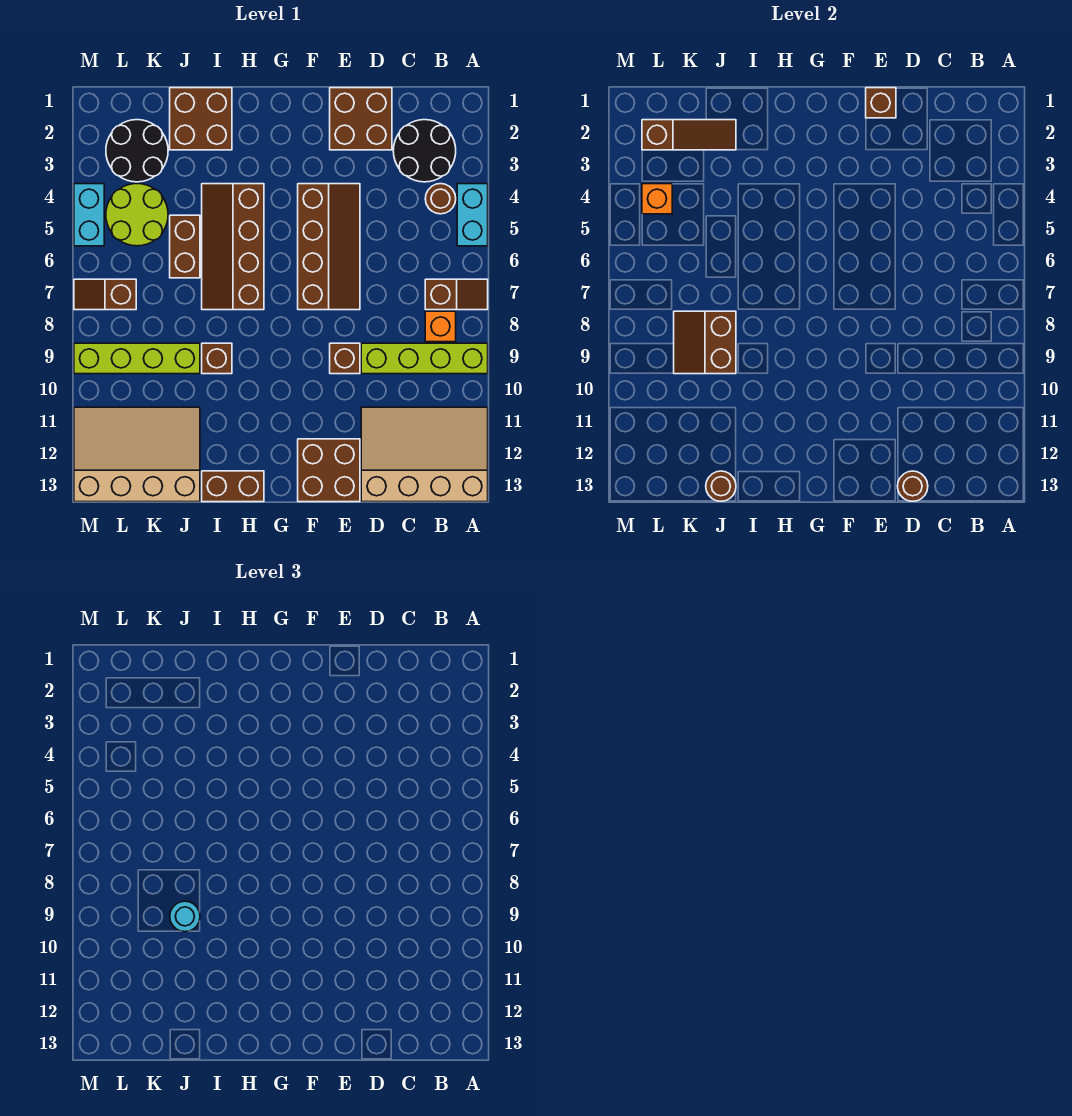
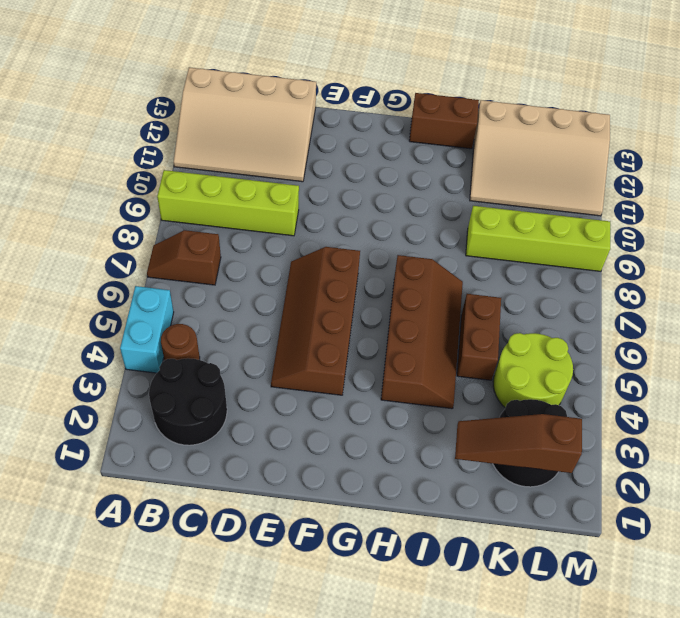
none -> orange brick B8 level 1
none -> brown brick D1:E2 level 1
none -> brown brick E9 level 1

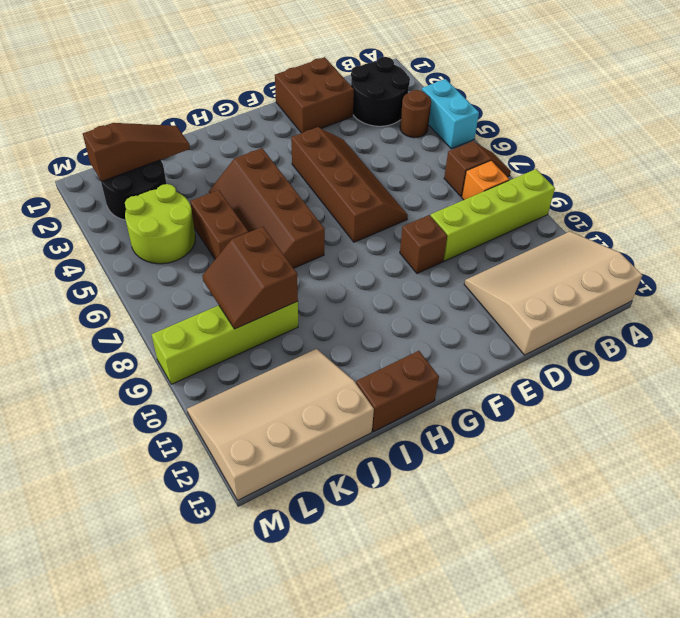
none -> brown brick E12:F13 level 1
none -> brown brick I1:J2 level 1
none -> brown brick I9 level 1

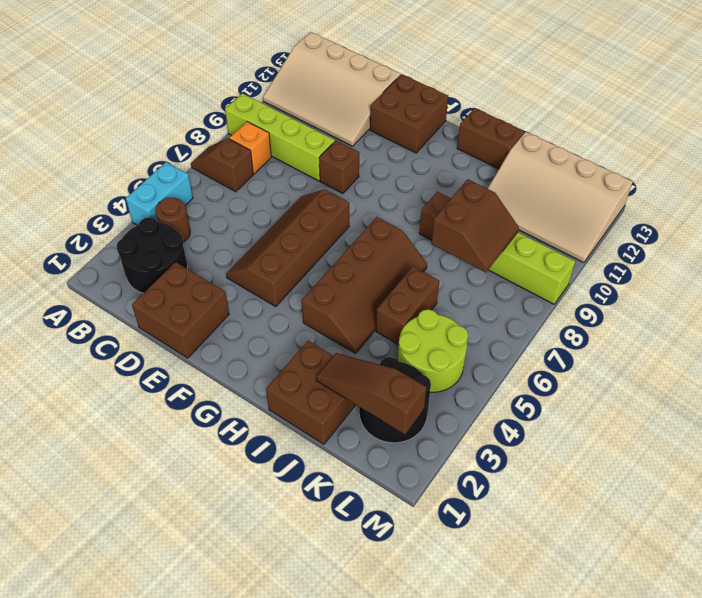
none -> brown slope L7:M7 level 1 top L
none -> cyan brick M4:M5 level 1
none -> brown round brick D13 level 2

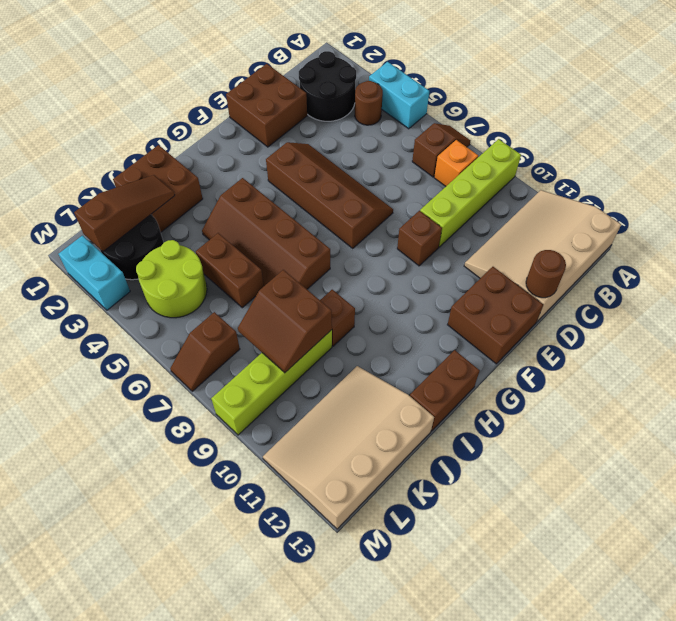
cyan brick M2:M3 level 1 -> cyan brick M4:M5 level 1
none -> brown brick E1 level 2
none -> brown round brick J13 level 2
none -> orange brick L4 level 2

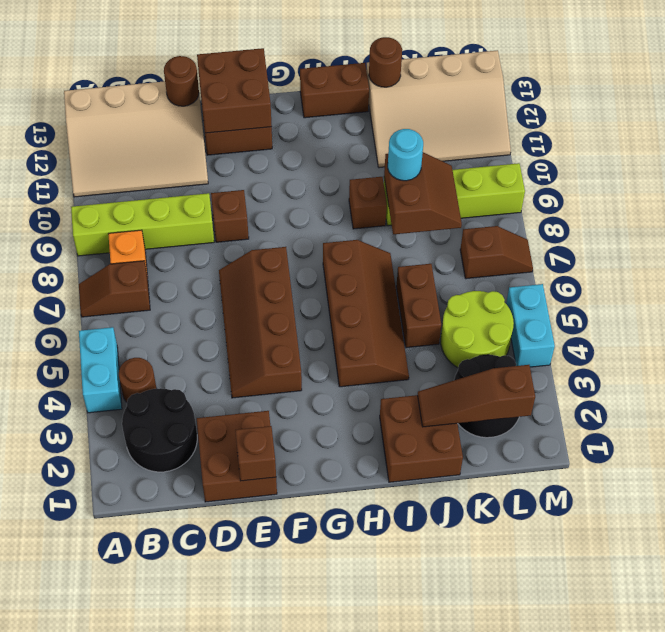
brown brick E12:F13 level 2 -> none
none -> orange brick L4 level 2

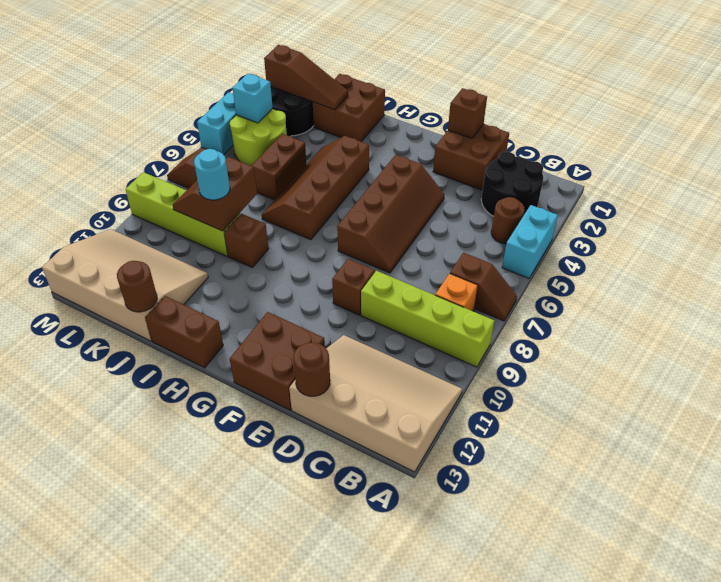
cyan brick L4 level 2 -> orange brick L4 level 2

